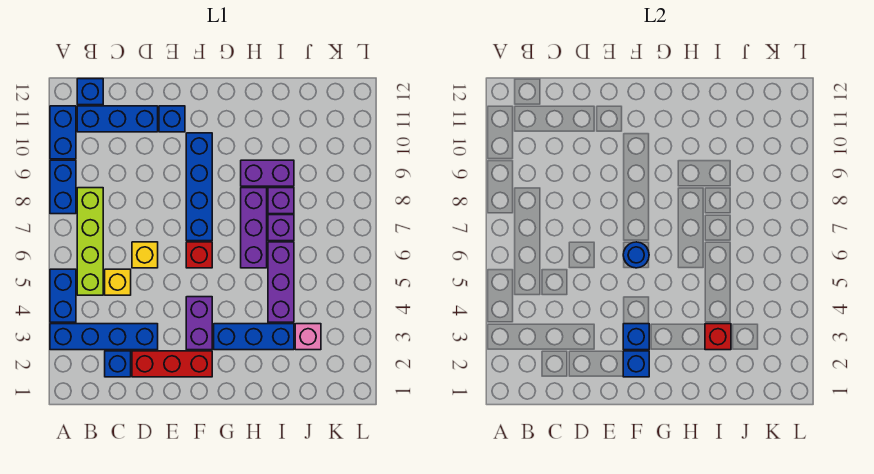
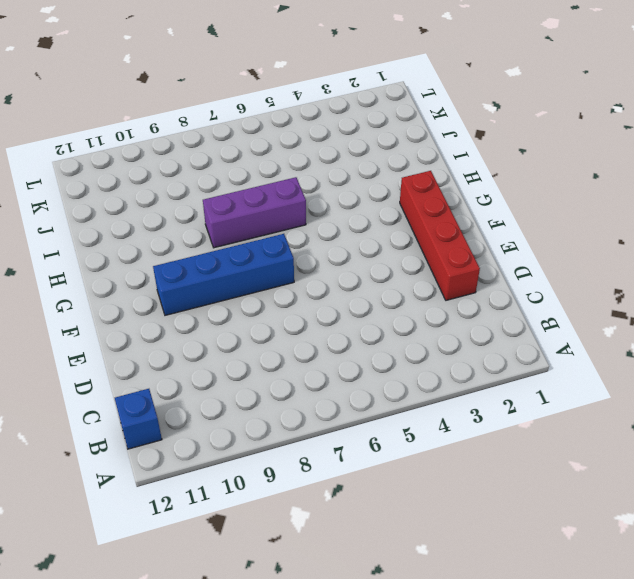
red brick D2:G2 level 1 -> red brick D2:F2 level 1
none -> blue brick A3:D3 level 1
none -> blue brick A4:A5 level 1
none -> blue brick A8:A9 level 1

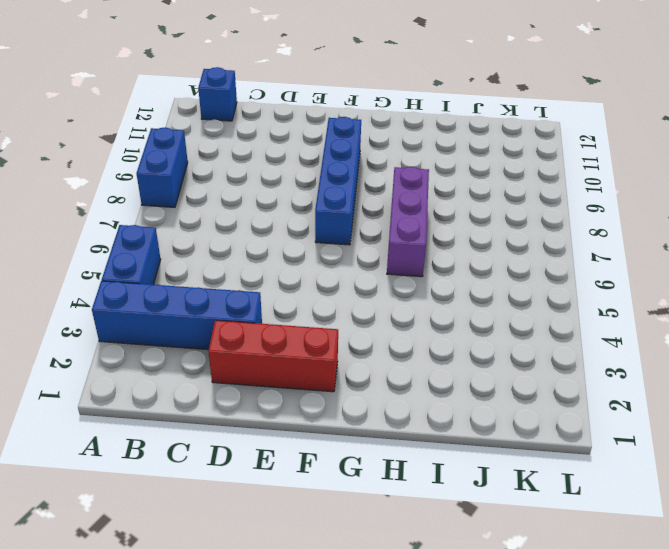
none -> blue brick A10:A11 level 1
none -> lime brick B5:B8 level 1
none -> blue brick B11:D11 level 1

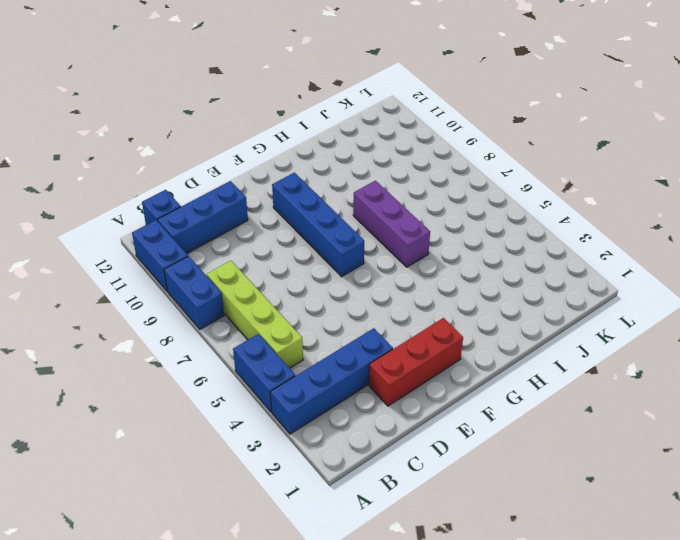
none -> blue brick C2 level 1
none -> yellow brick C5 level 1
none -> yellow brick D6 level 1

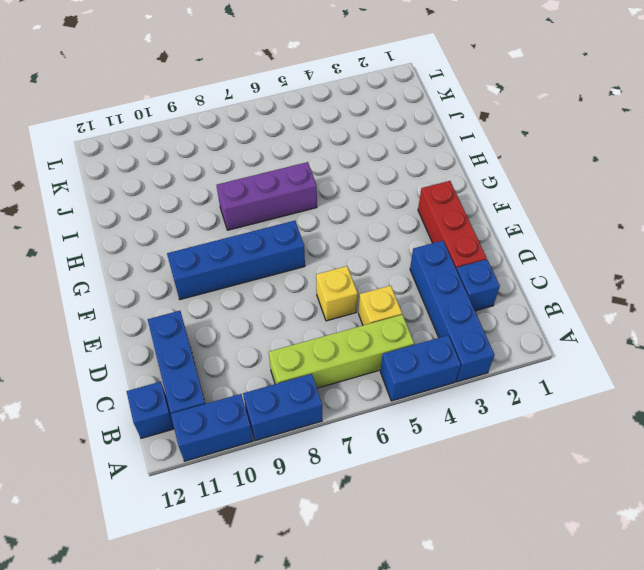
none -> blue brick E11 level 1
none -> purple brick F3:F4 level 1
none -> red brick F6 level 1

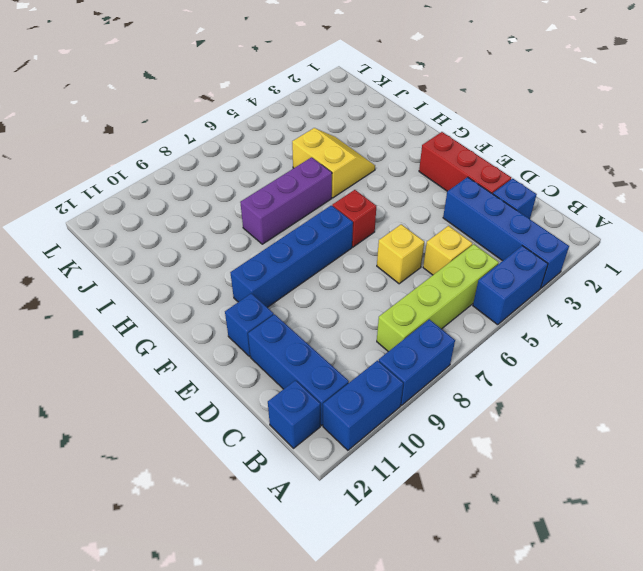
yellow slope H4:I5 level 1 top 5 -> purple brick I4:I6 level 1
none -> purple brick F3:F4 level 1
none -> blue brick G3:I3 level 1
none -> purple brick H9:I9 level 1

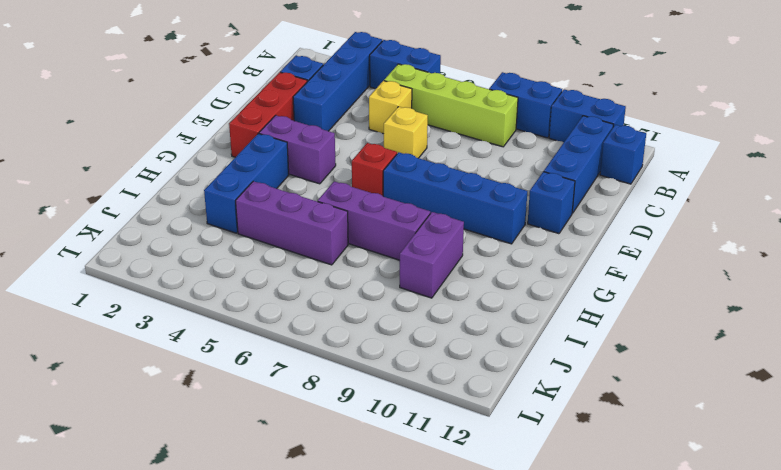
none -> purple brick I7 level 1
none -> purple brick I8 level 1
none -> pink brick J3 level 1

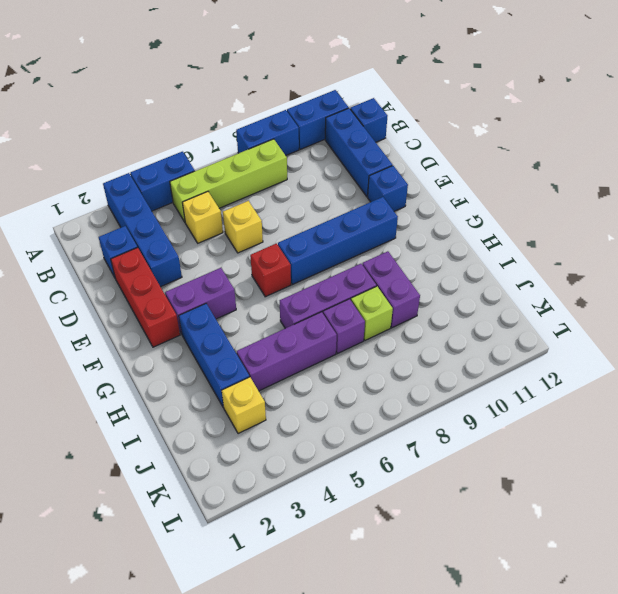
lime brick I8 level 1 -> purple brick I8 level 1
yellow brick J3 level 1 -> pink brick J3 level 1
none -> blue brick F2 level 2
none -> blue brick F3 level 2
none -> blue round brick F6 level 2

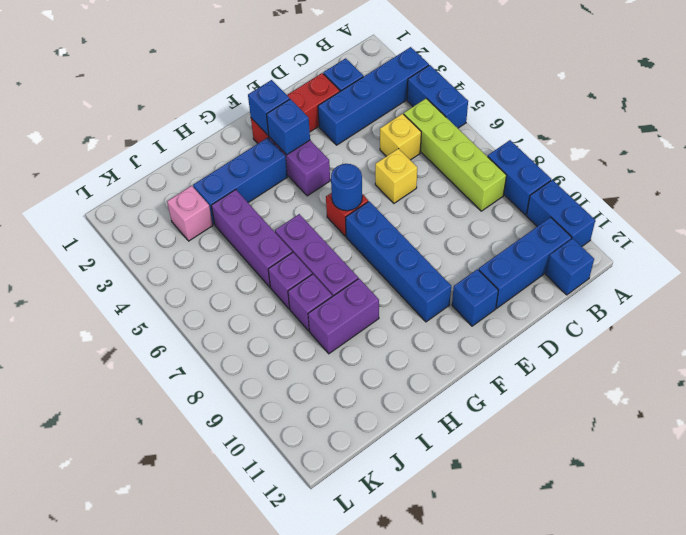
none -> red brick I3 level 2

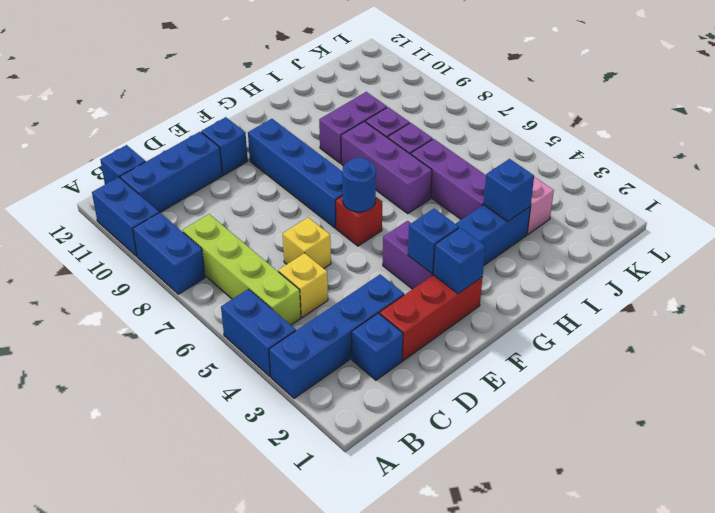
blue brick I3 level 2 -> red brick I3 level 2

